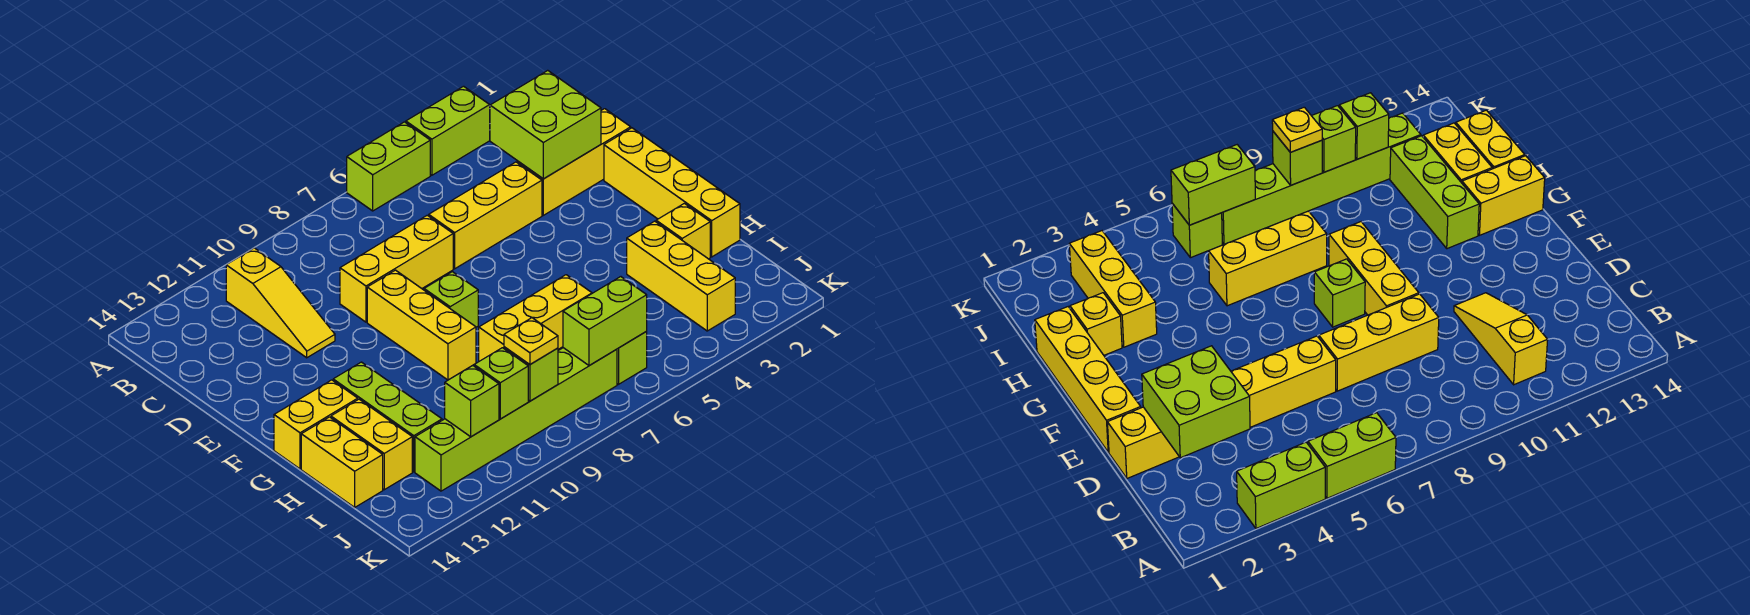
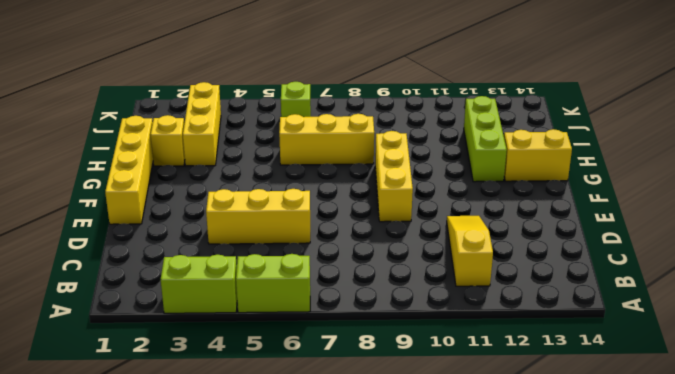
none -> yellow brick D1:D3 level 1
none -> yellow brick D7:D9 level 1
none -> lime brick F8 level 1

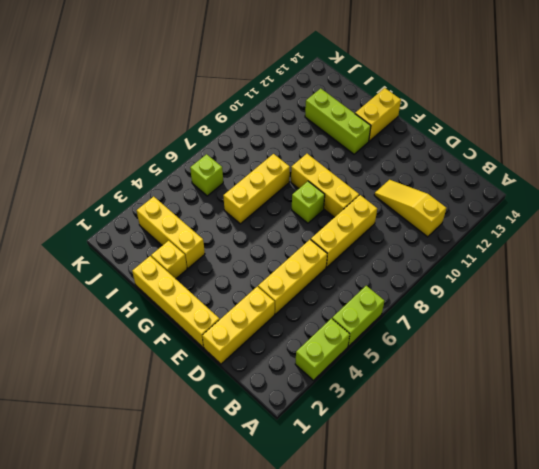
none -> yellow brick H13:I13 level 1
none -> yellow brick H14:I14 level 1
none -> lime brick J7:J12 level 1

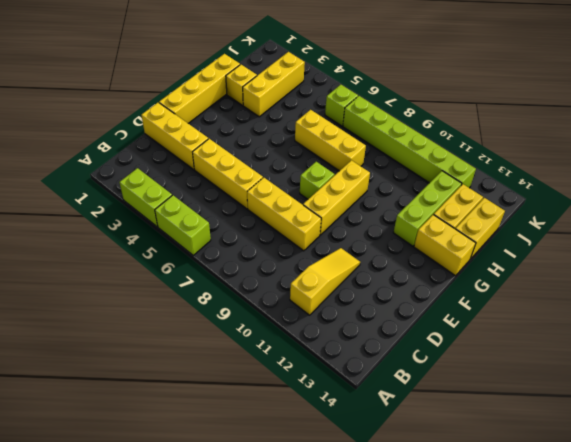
none -> lime brick C2:D3 level 2
none -> lime brick J6:J7 level 2
none -> lime brick J9 level 2

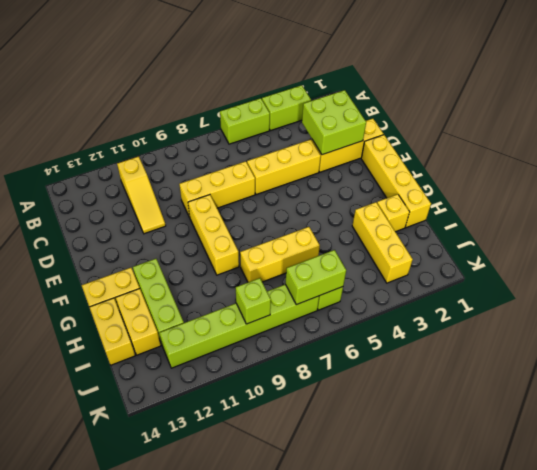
none -> lime brick F8 level 1
none -> lime brick J10 level 2
none -> lime brick J11 level 2

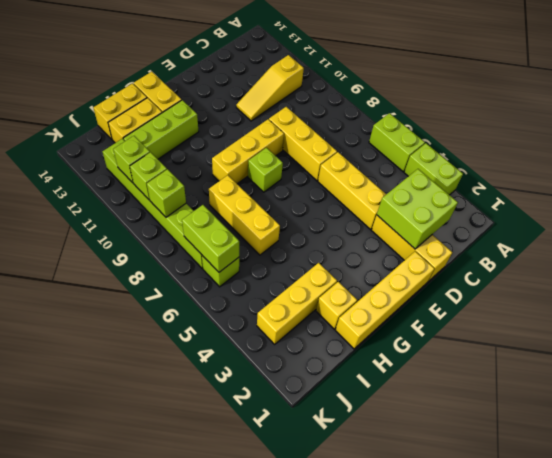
none -> yellow plate J9 level 3

